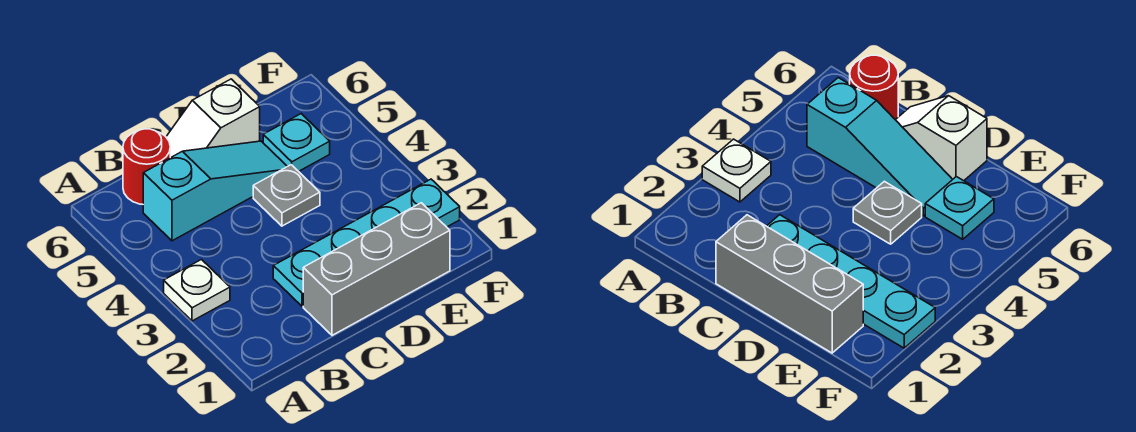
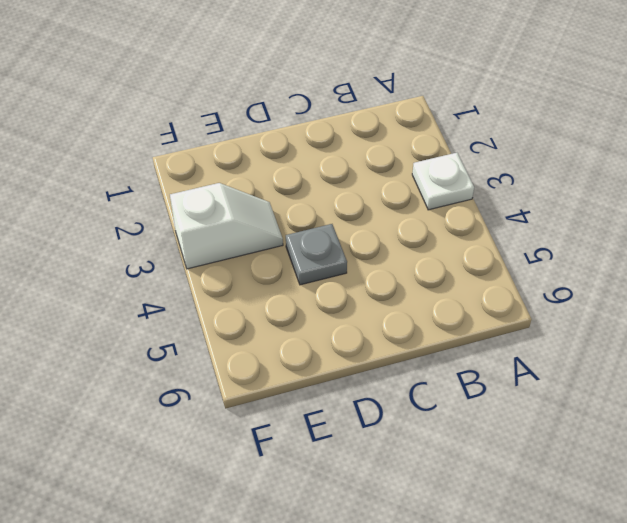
white slope E3:F3 level 1 top F -> white slope C6:D6 level 1 top D
none -> cyan slope B5:D5 level 1 top B
none -> red round brick B6 level 1

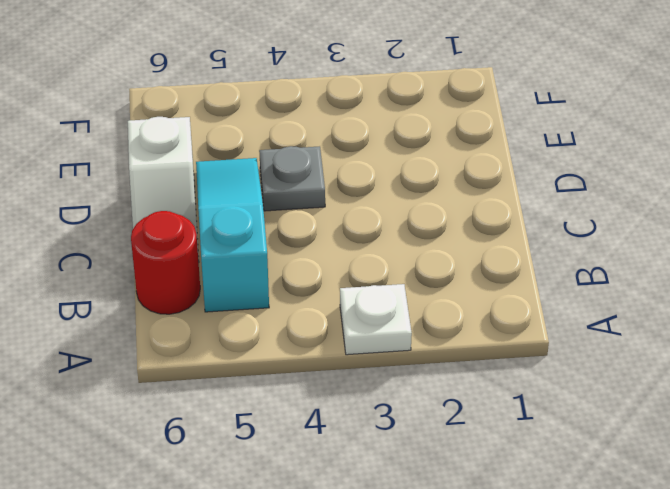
none -> grey brick C1:E1 level 1
none -> cyan plate C2:F2 level 1

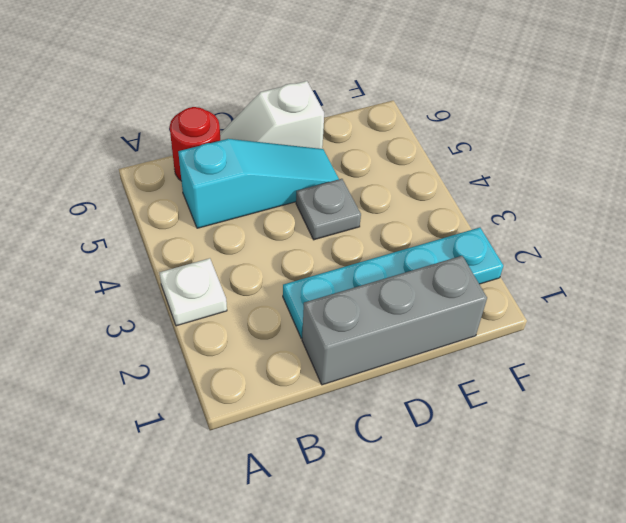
none -> cyan plate E5 level 1

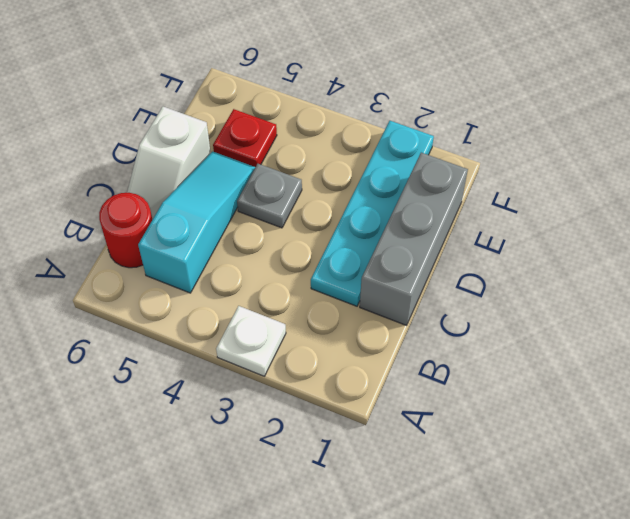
red plate E5 level 1 -> cyan plate E5 level 1

